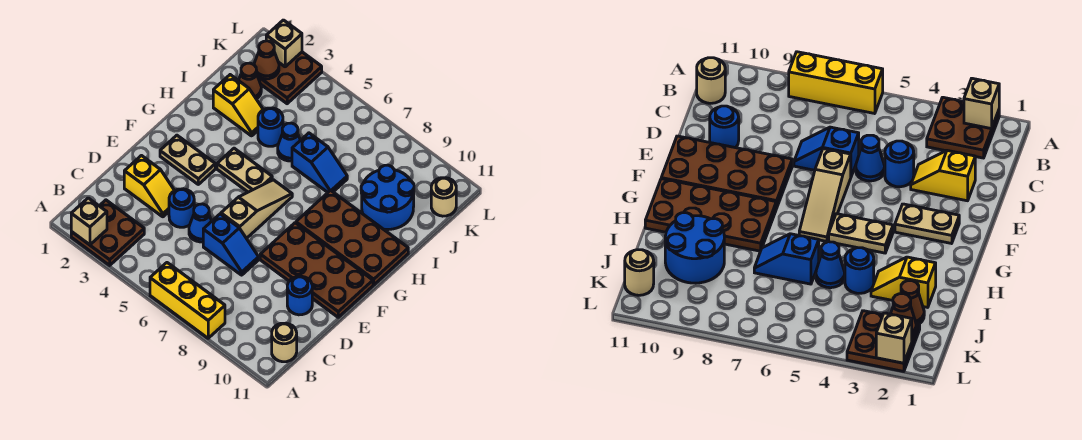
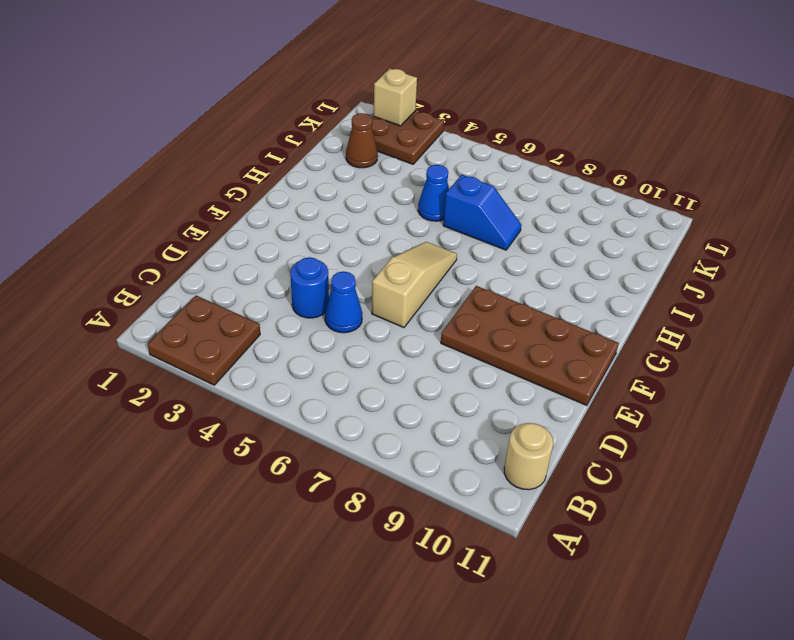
none -> yellow brick A6:A8 level 1
none -> yellow slope D2:D3 level 1 top 2
none -> blue slope D6:D7 level 1 top 6

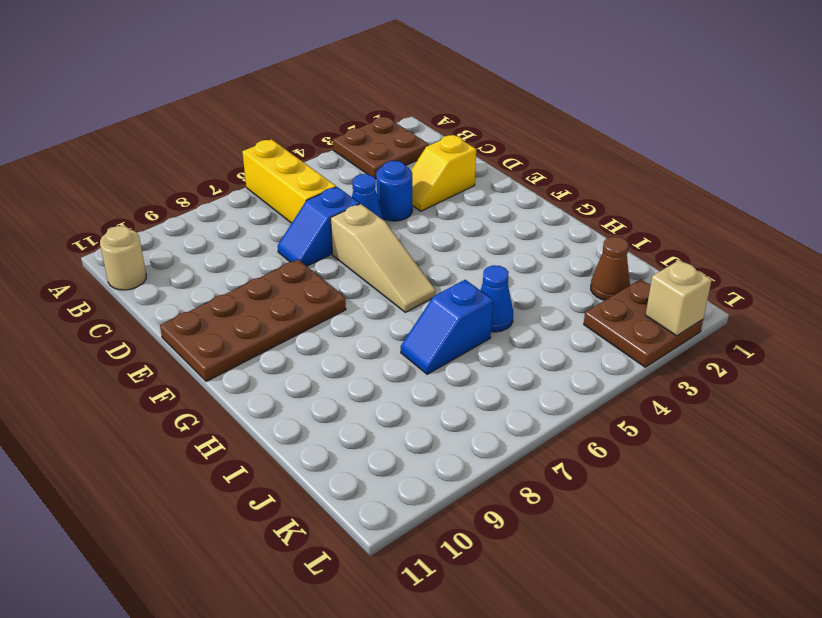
yellow brick A6:C6 level 1 -> yellow brick A6:A8 level 1
none -> blue round brick D10 level 1
none -> tan plate F2:F3 level 1
none -> tan plate G4:G5 level 1

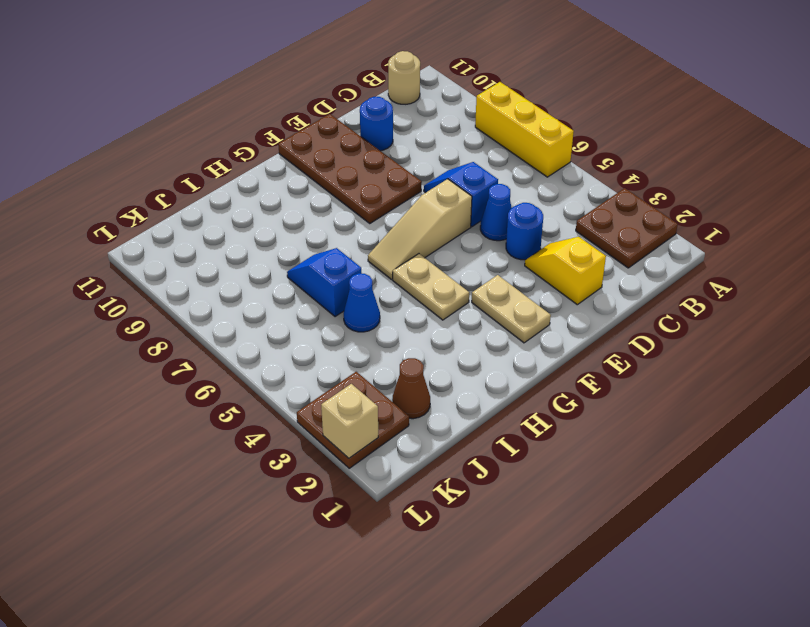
none -> brown plate G8:H11 level 1
none -> yellow slope I2:I3 level 1 top 2
none -> blue round brick I4 level 1

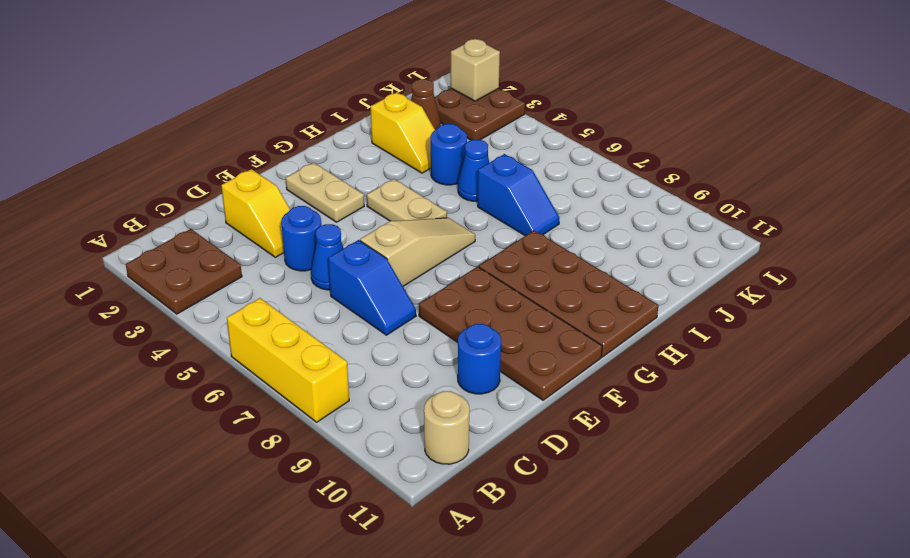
none -> blue round brick I9:J10 level 1
none -> tan round brick K11 level 1
none -> tan brick A2 level 2

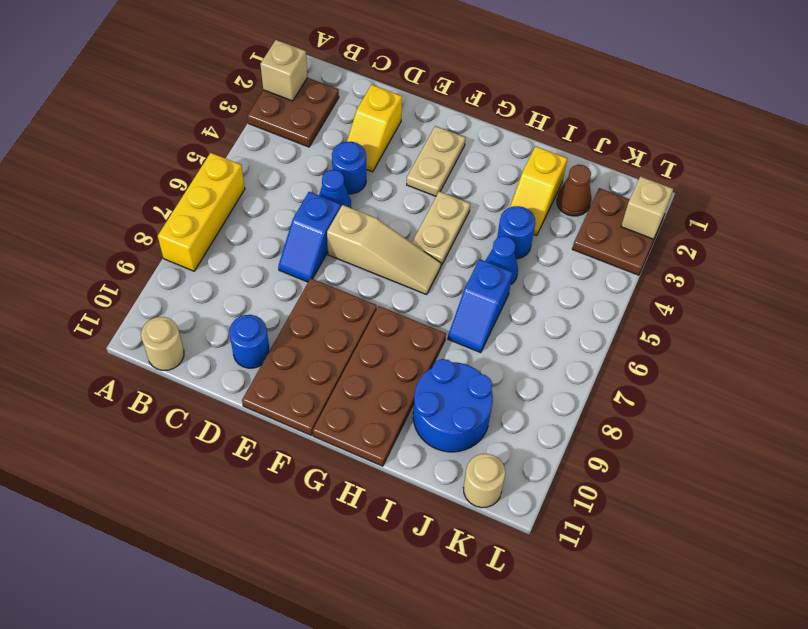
none -> brown cone K2 level 2

